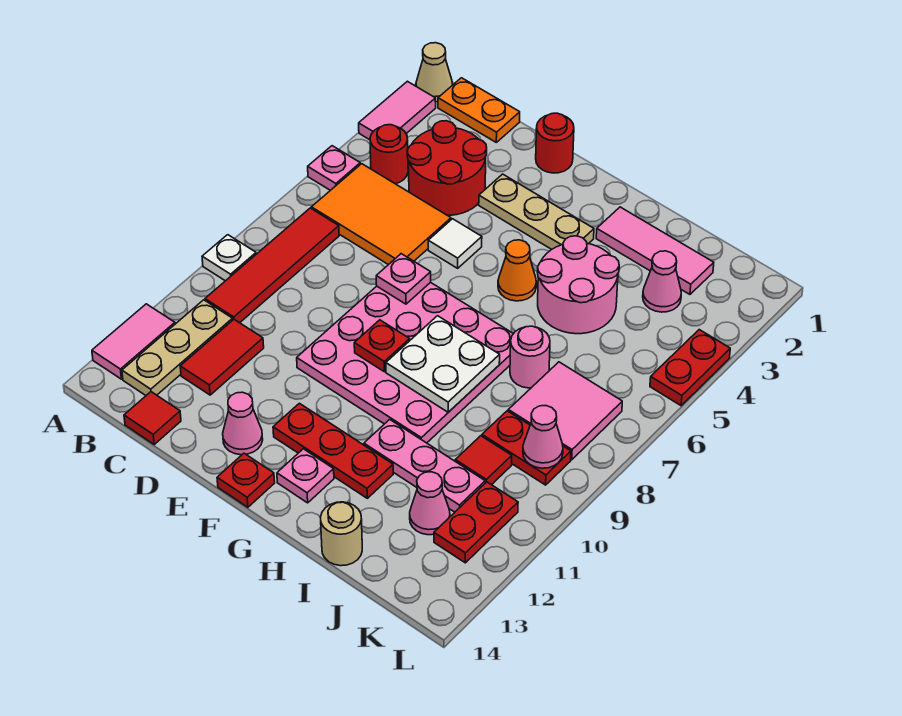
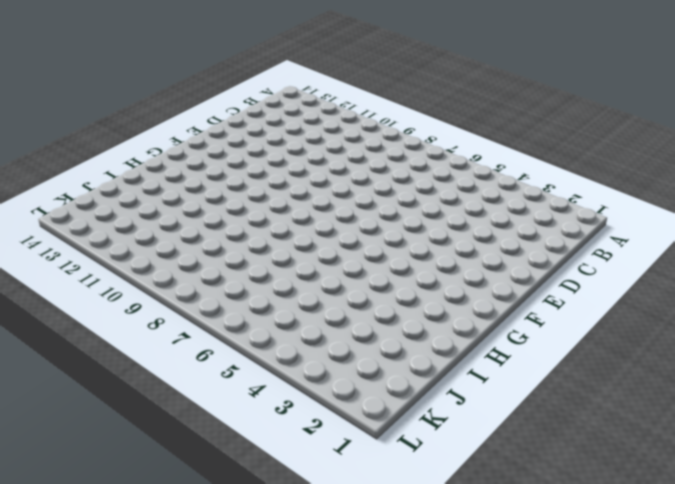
none -> tan cone A1 level 1
none -> pink tile A2:A3 level 1
none -> pink plate A5 level 1
none -> white plate A9 level 1

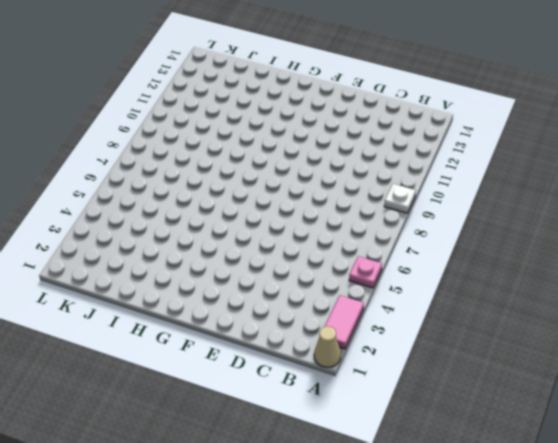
none -> pink tile A12:A13 level 1
none -> orange plate B1:C1 level 1
none -> red round brick B4 level 1
none -> orange tile B5:D6 level 1

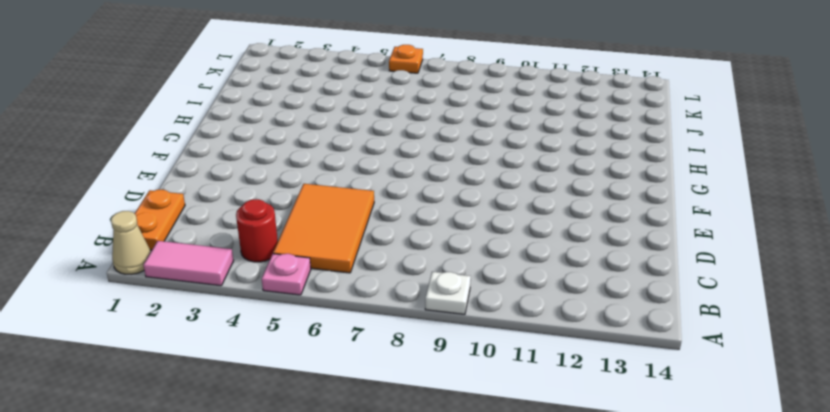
orange plate L6 level 1 -> none
none -> pink tile A12:A13 level 1
none -> red tile B7:B10 level 1
none -> tan plate B11:B13 level 1
none -> red round brick C3:D4 level 1

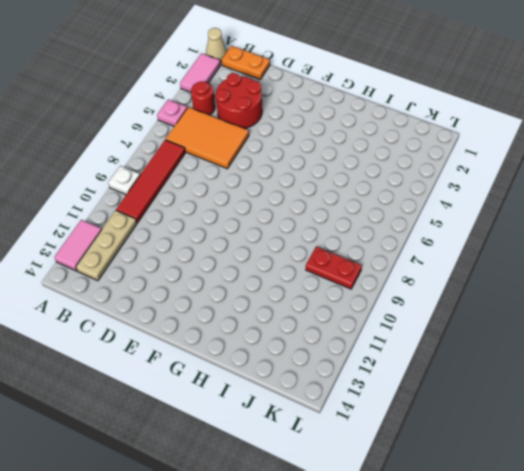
none -> red tile C11:C12 level 1
none -> red tile C14 level 1
none -> red round brick E1 level 1
none -> tan plate E3:G3 level 1

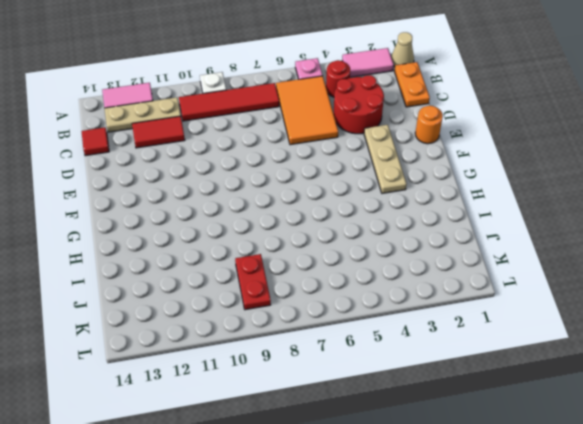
orange round brick E1 level 1 -> red round brick E1 level 1
none -> white tile E5 level 1
none -> pink plate E7:H10 level 1
none -> pink cone E13 level 1
none -> red plate F12:H12 level 1

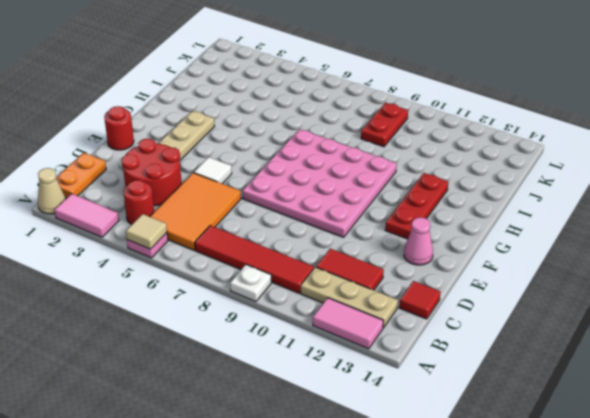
tan tile A5 level 2 -> none
none -> red plate F14 level 1
none -> orange cone G5 level 1
none -> pink plate G13 level 1
none -> pink tile H2:J2 level 1

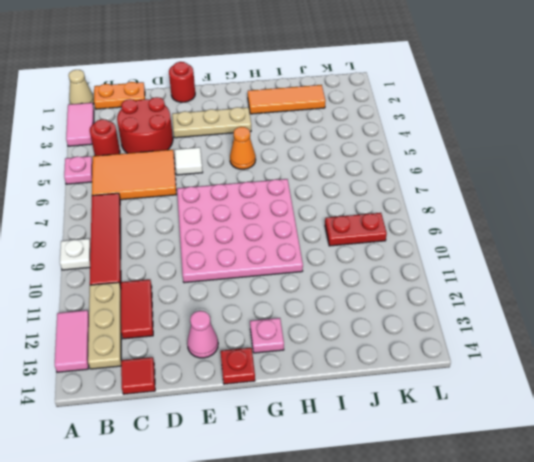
orange tile H2:J2 level 1 -> pink tile H2:J2 level 1
none -> red plate F12:H12 level 1
none -> pink round brick H4:I5 level 1
none -> pink plate H11:J11 level 1
none -> pink round brick I7 level 1

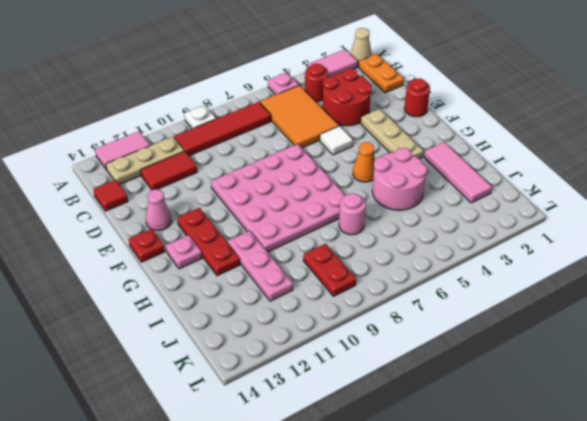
none -> tan round brick I14 level 1
none -> pink cone J3 level 1
none -> pink tile J7:K8 level 1
none -> red tile J10 level 1

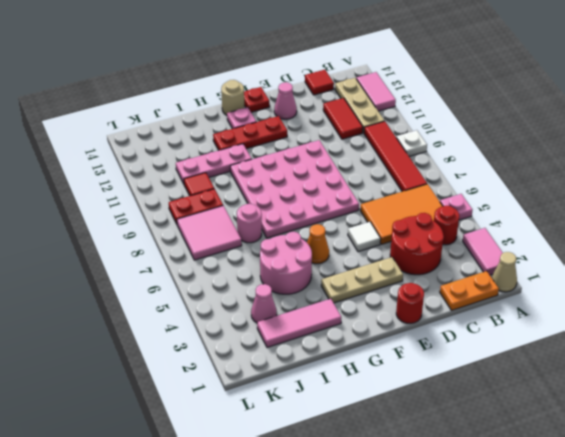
tan round brick G14 level 1 -> tan round brick I14 level 1
none -> pink cone J12 level 1
none -> red plate K11:K12 level 1
none -> red plate L4:L5 level 1
none -> pink plate E7 level 2

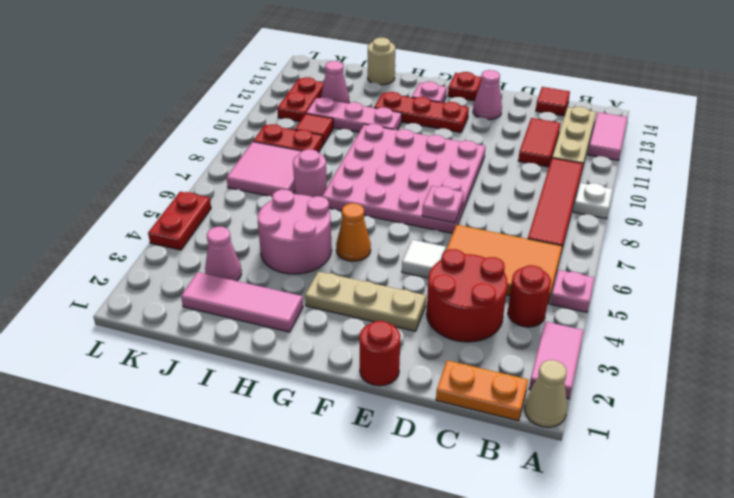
none -> red plate F9 level 2
none -> white plate G8:H9 level 2
none -> pink cone K9 level 2

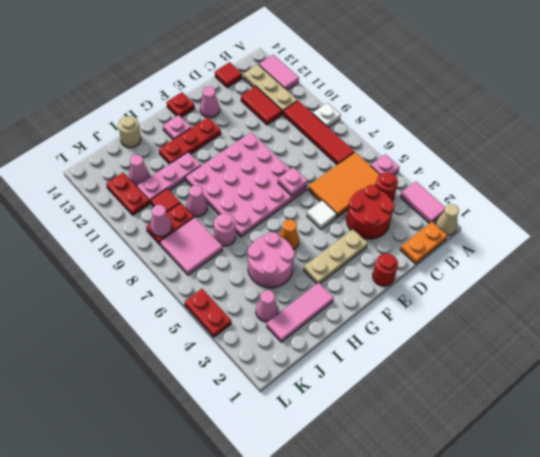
pink cone I9 level 1 -> none
none -> red plate F9 level 2
none -> white plate G8:H9 level 2

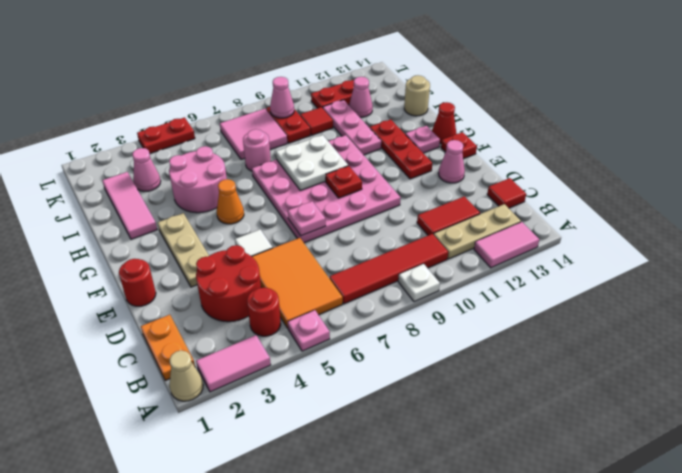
red cone G14 level 1 -> none

